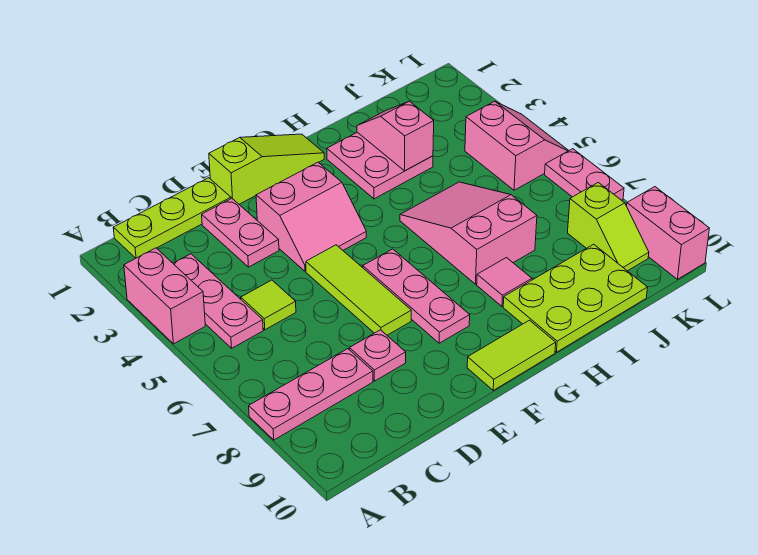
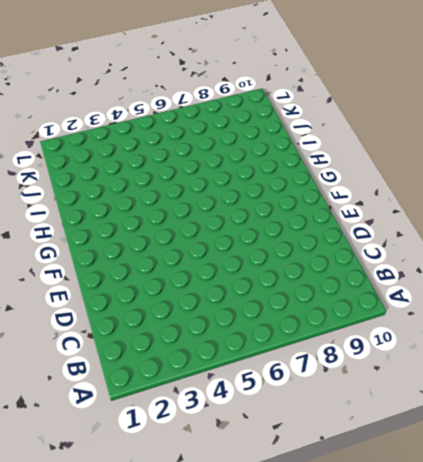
none -> pink brick A3:A4 level 1
none -> pink plate A8:C8 level 1
none -> lime plate B1:D1 level 1

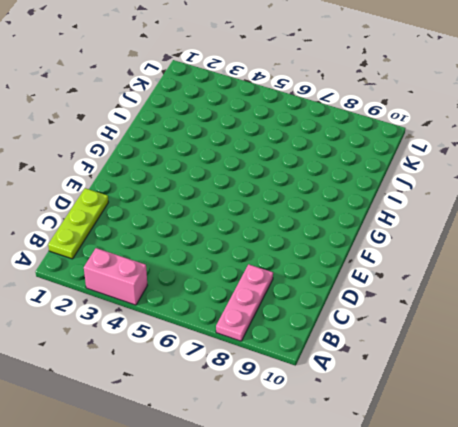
none -> pink plate B3:B5 level 1
none -> lime tile C5 level 1
none -> pink plate D2:D3 level 1

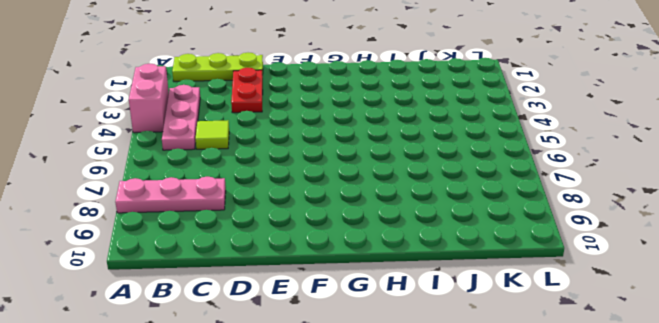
red plate D2:D3 level 1 -> pink plate D2:D3 level 1
none -> pink plate D8 level 1
none -> lime slope E1:G1 level 1 top E
none -> pink slope E3:F4 level 1 top 3

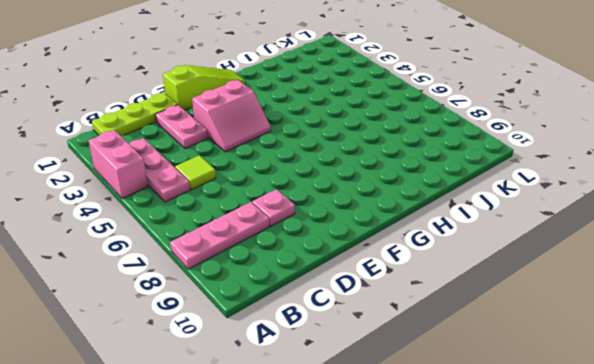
none -> lime tile E5:E7 level 1
none -> pink plate F6:F8 level 1
none -> lime tile F10:G10 level 1

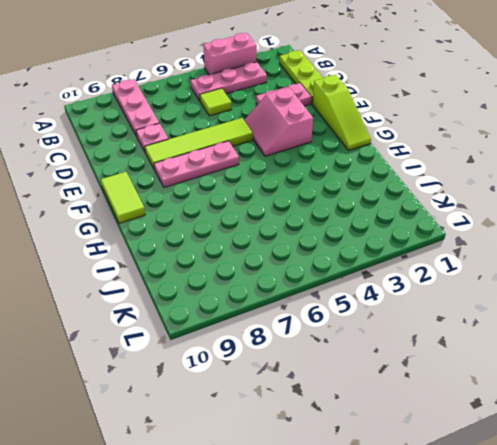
lime tile E5:E8 level 1 -> lime tile E5:E7 level 1
none -> pink plate H2:I3 level 1
none -> pink slope H5:I7 level 1 top 7
none -> pink tile H8 level 1

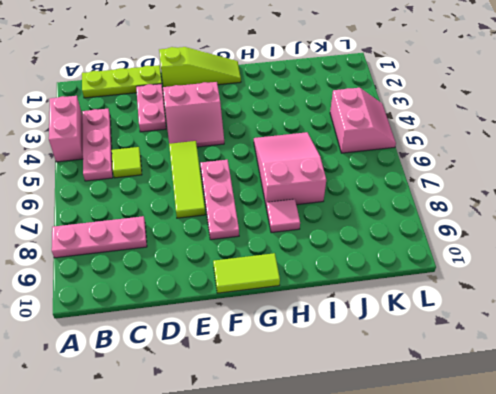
none -> pink plate D8 level 1
none -> pink plate H2:I3 level 1
none -> lime plate H9:J10 level 1

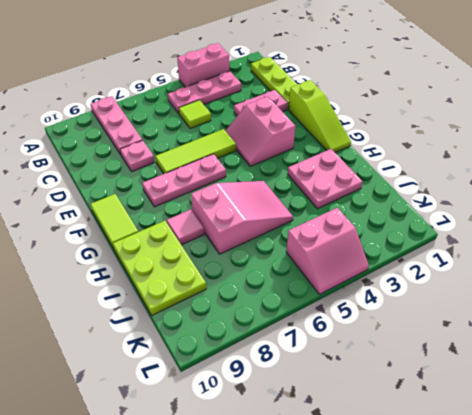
none -> lime slope K8:K9 level 1 top 8
none -> pink plate L6:L7 level 1
none -> pink brick L9:L10 level 1

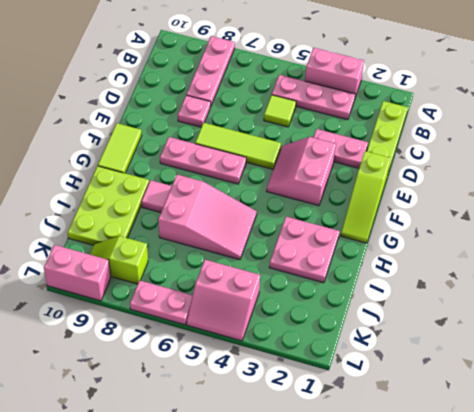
none -> pink slope I2:I3 level 2 top 3

